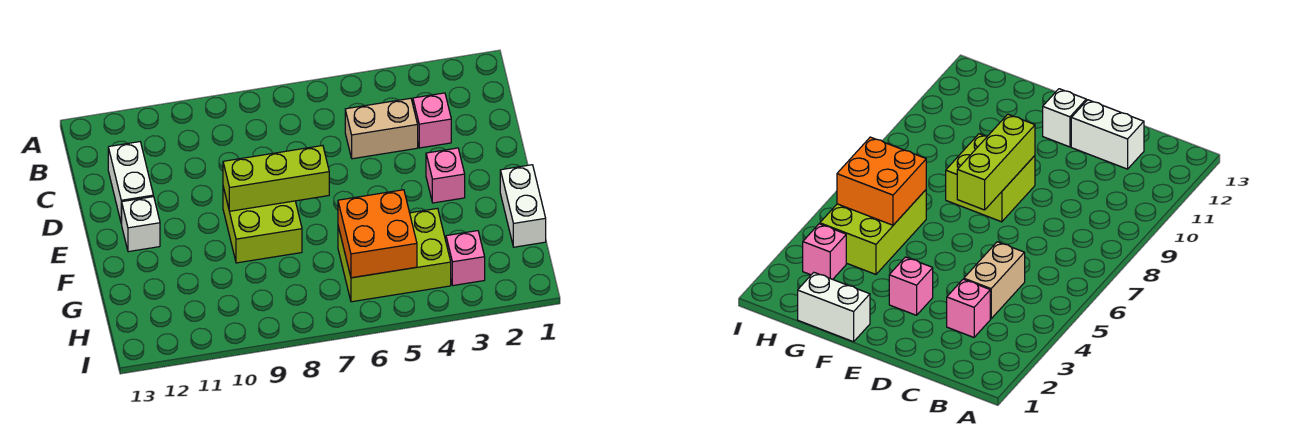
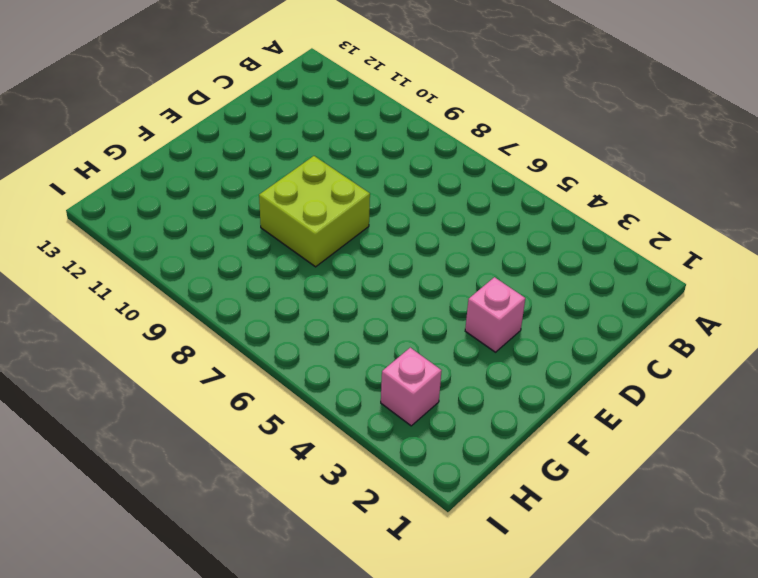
none -> pink brick C3 level 1
none -> tan brick C4:C5 level 1

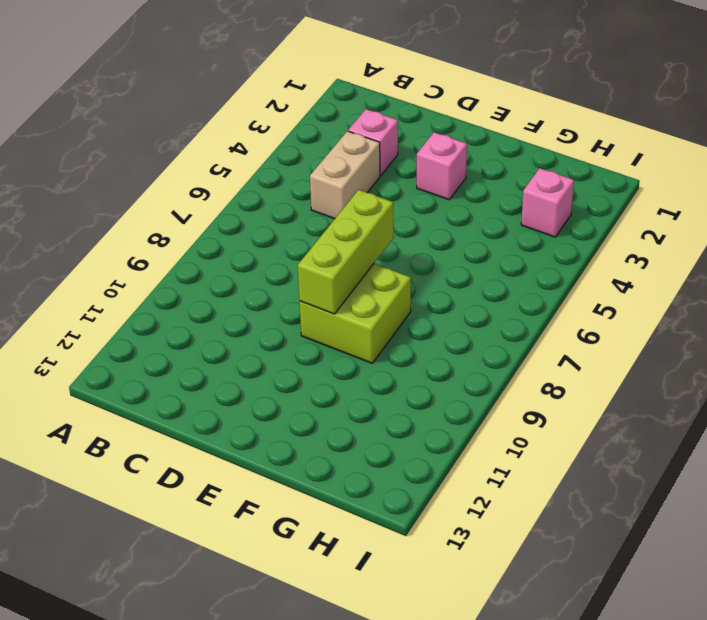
none -> white brick C12:D12 level 1
none -> white brick E12 level 1

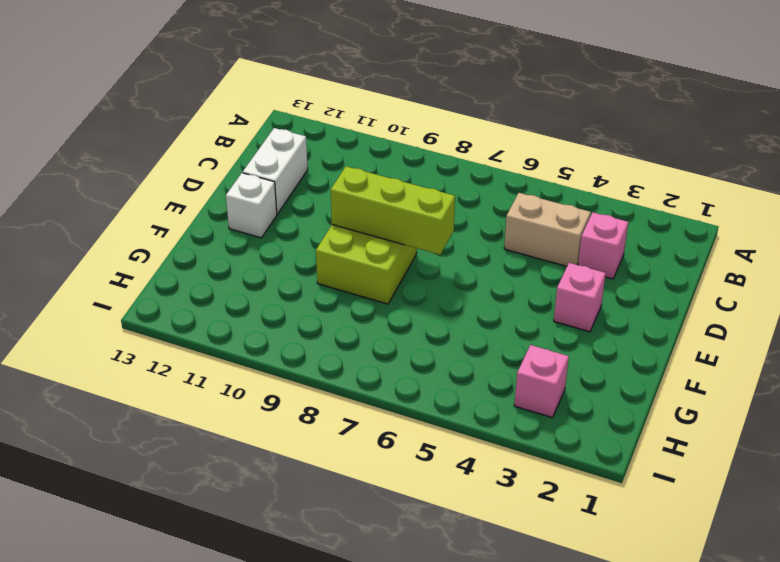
none -> white brick F1:G1 level 1
none -> lime brick G4:H6 level 1

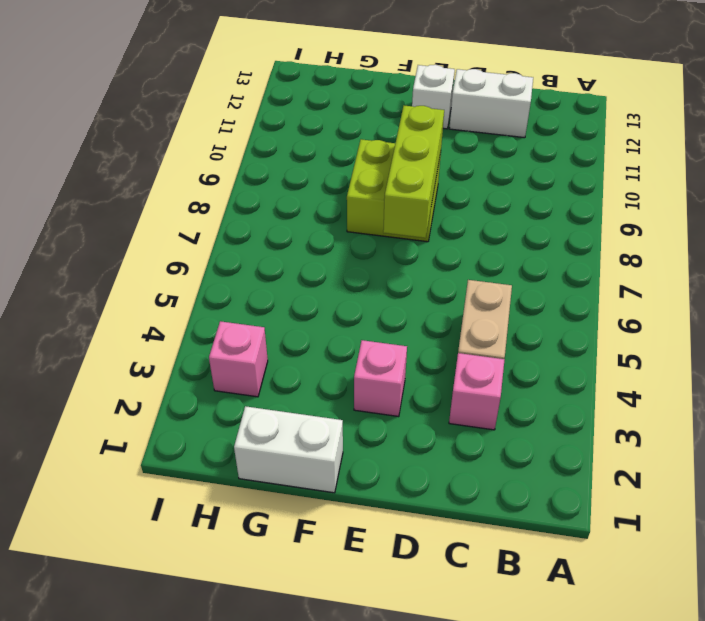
none -> lime brick G4:H6 level 1
none -> orange brick G5:H6 level 2

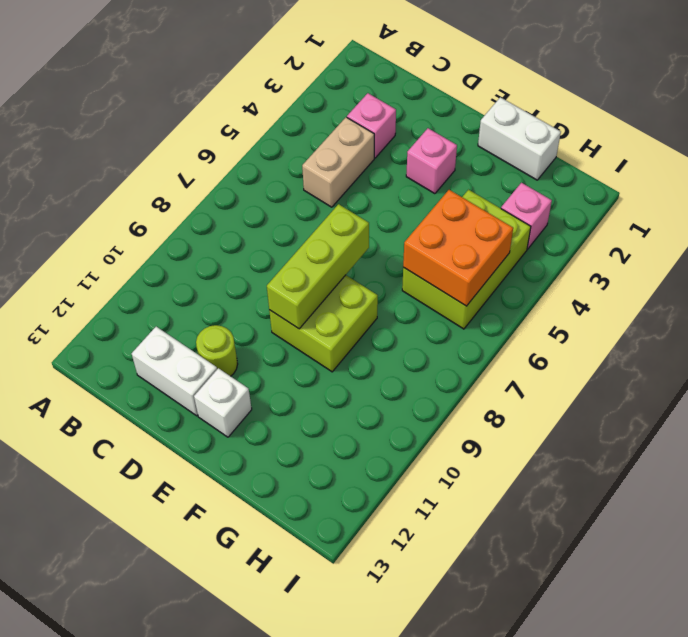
lime round brick D11 level 1 -> none

